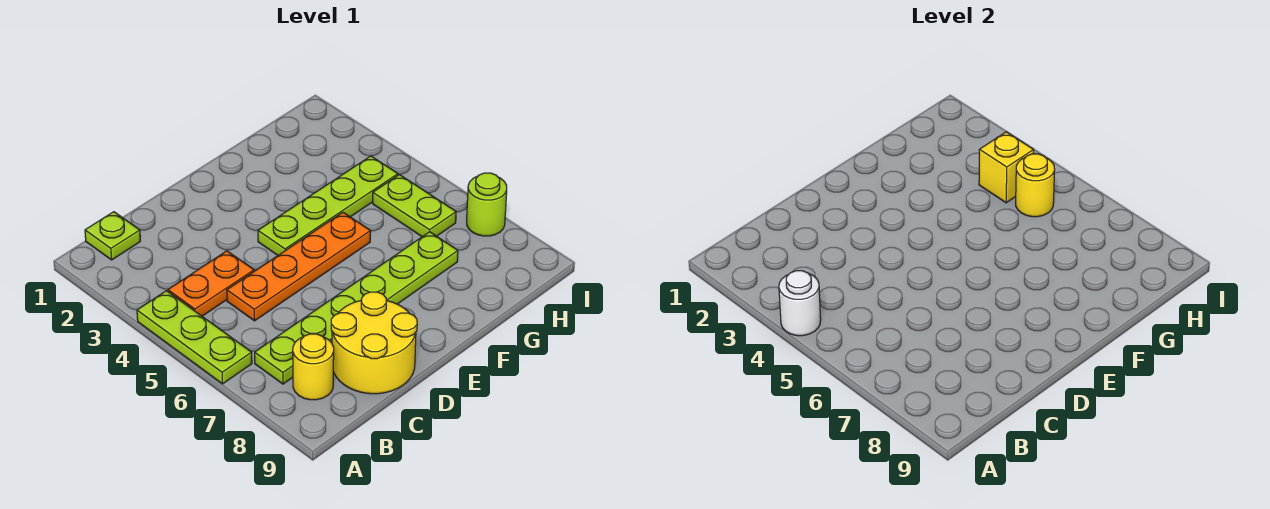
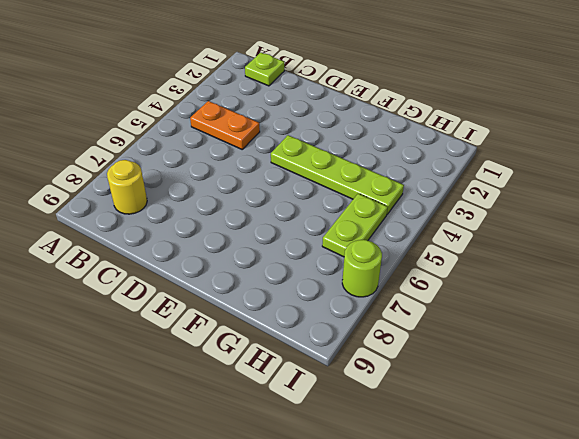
none -> lime plate A4:A6 level 1
none -> lime plate B7:G7 level 1
none -> orange plate C5:F5 level 1

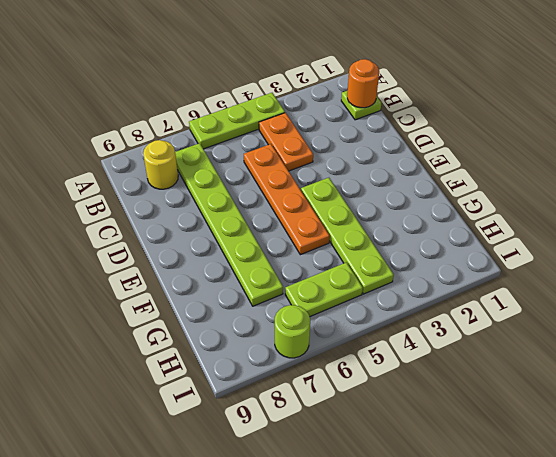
orange round brick B1 level 2 -> none
none -> yellow round brick C8:D9 level 1
none -> white round brick A4 level 2
none -> yellow brick H4 level 2

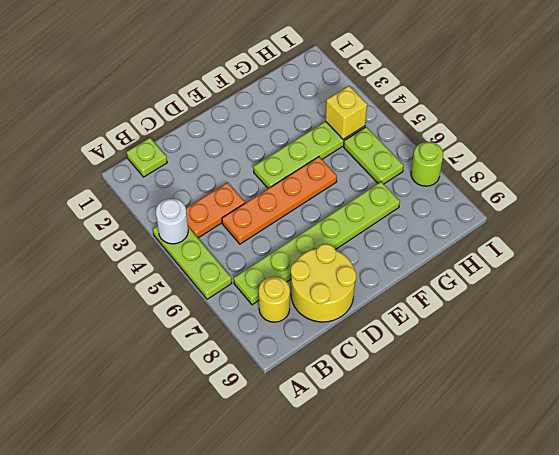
none -> yellow round brick H5 level 2

